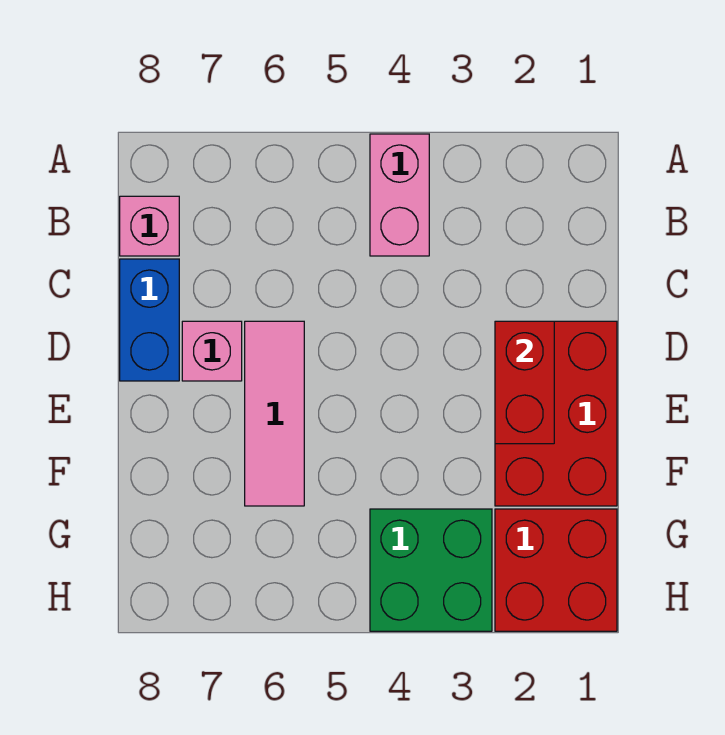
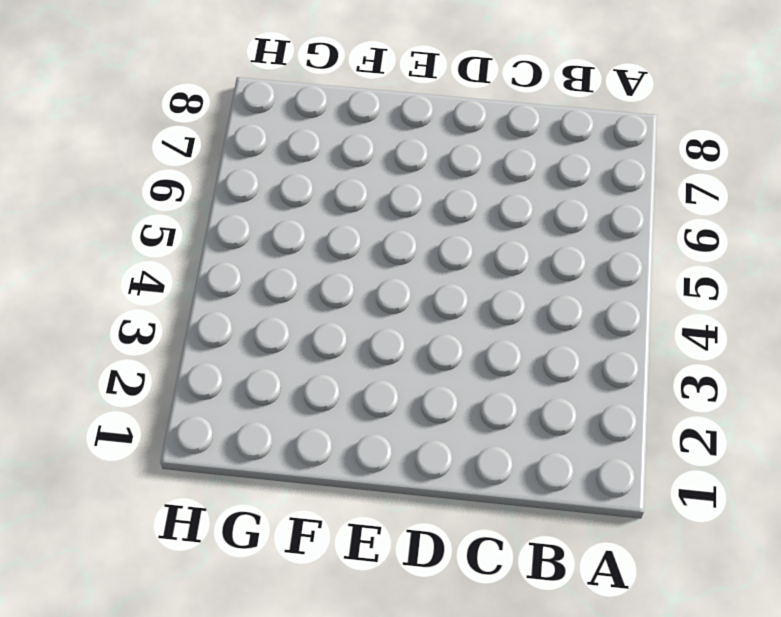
none -> pink brick A4:B4 level 1
none -> pink brick B8 level 1

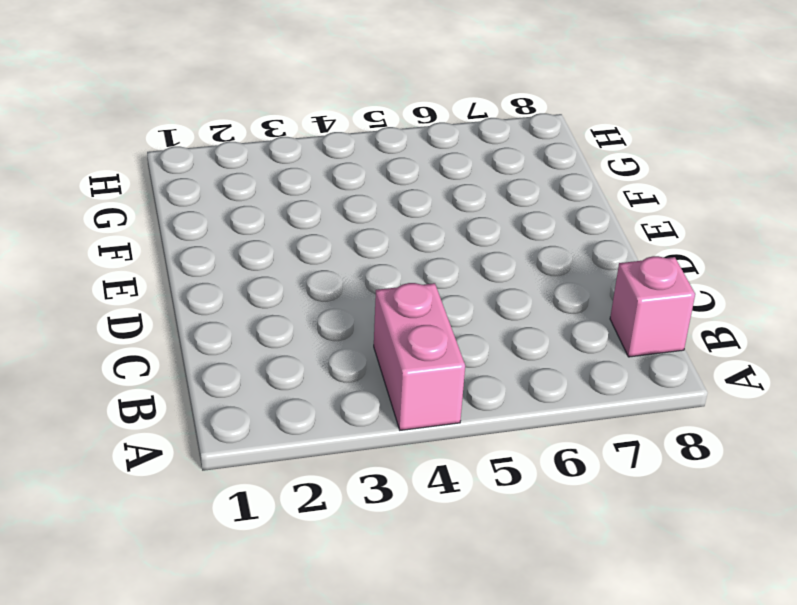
none -> blue brick C8:D8 level 1
none -> red brick D1:F2 level 1

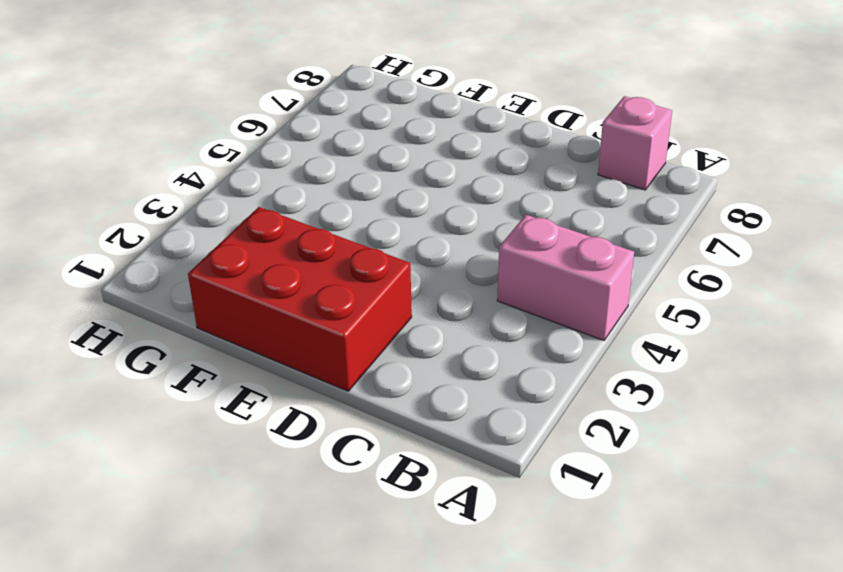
none -> blue brick C8:D8 level 1
none -> pink tile D6:F6 level 1

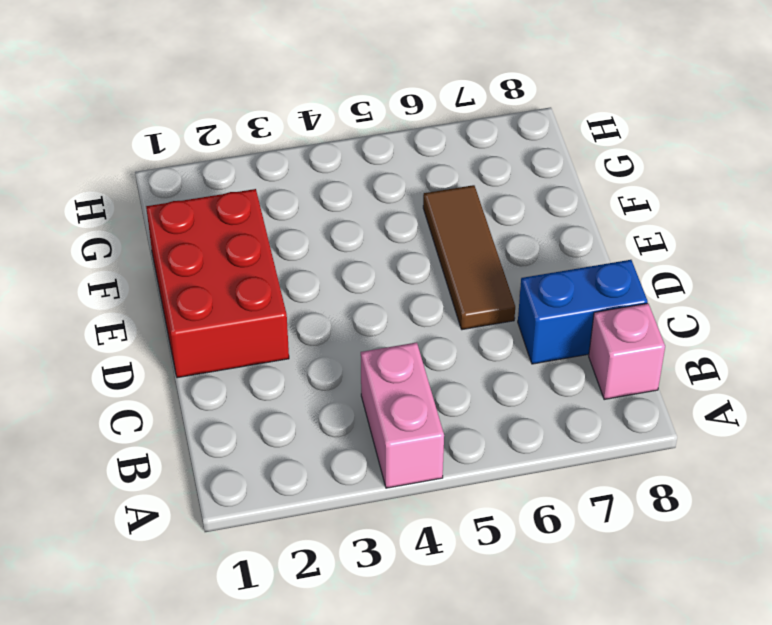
blue brick C7:C8 level 1 -> blue brick C8:D8 level 1
brown tile D6:F6 level 1 -> pink tile D6:F6 level 1
none -> pink brick D7 level 1
none -> red brick G1:H2 level 1

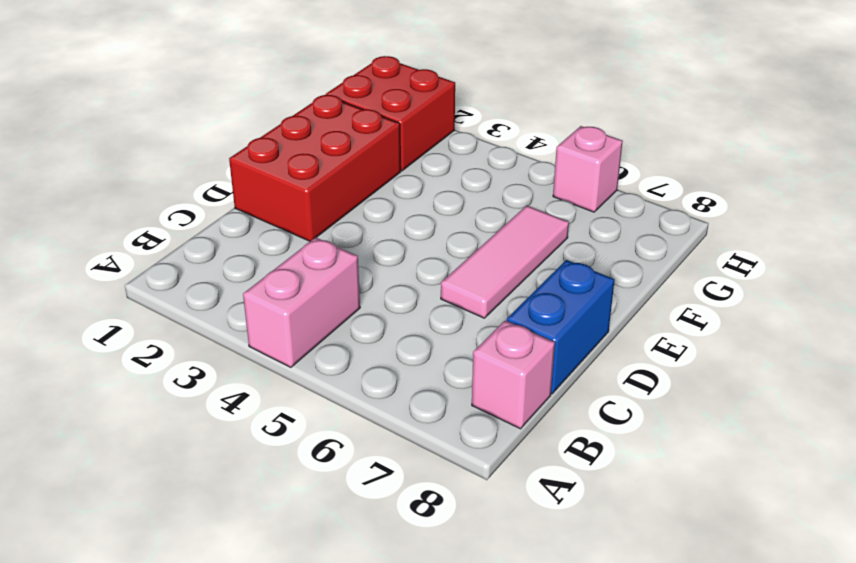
pink brick H6 level 1 -> pink brick D7 level 1
none -> green brick G3:H4 level 1
none -> red brick D2:E2 level 2

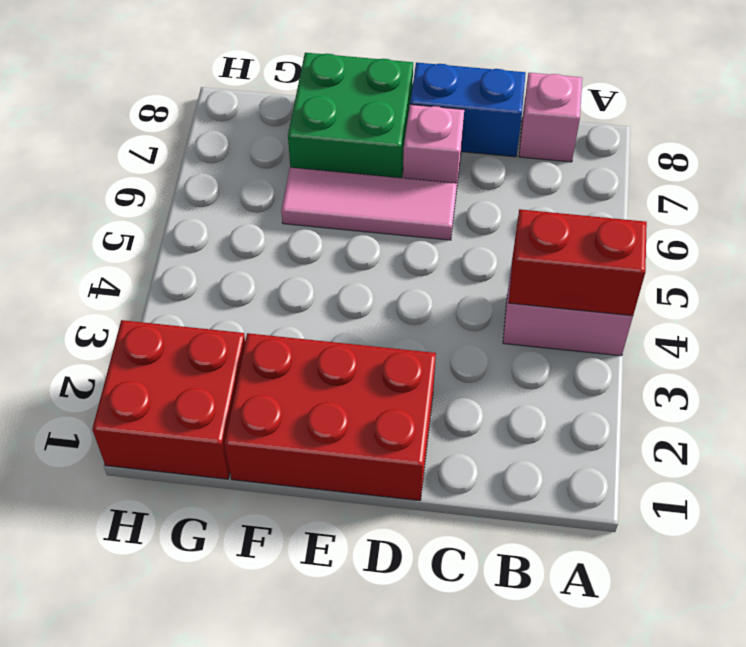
red brick A4:B4 level 2 -> red brick D2:E2 level 2
green brick E7:F8 level 1 -> green brick G3:H4 level 1

